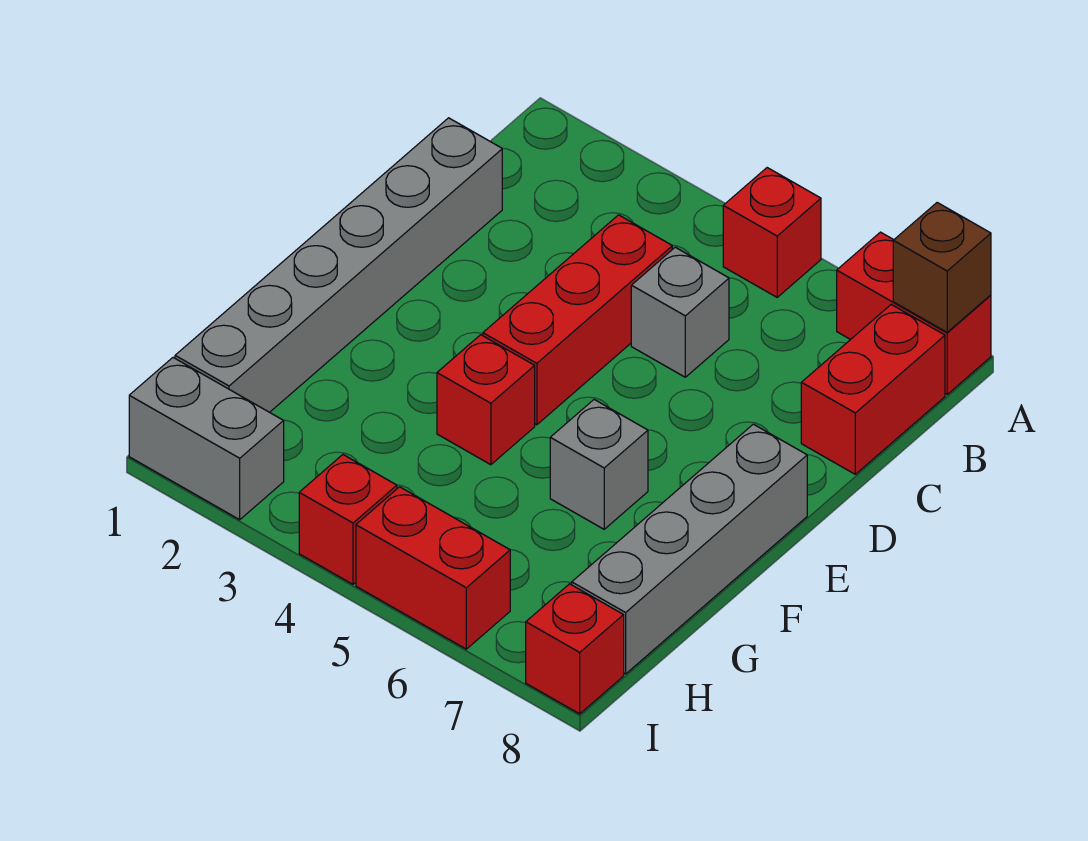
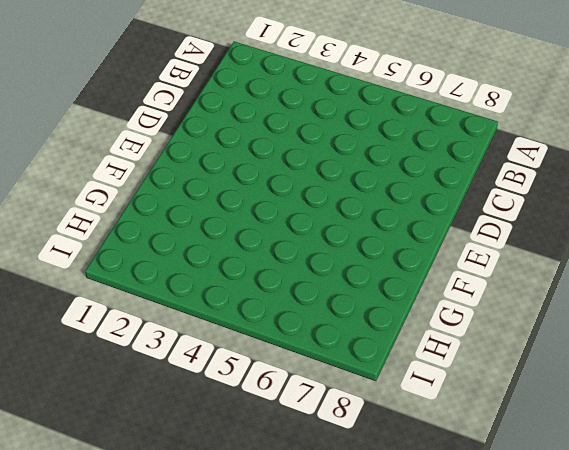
none -> red brick A5 level 1
none -> red brick A7:A8 level 1
none -> red brick B8:C8 level 1

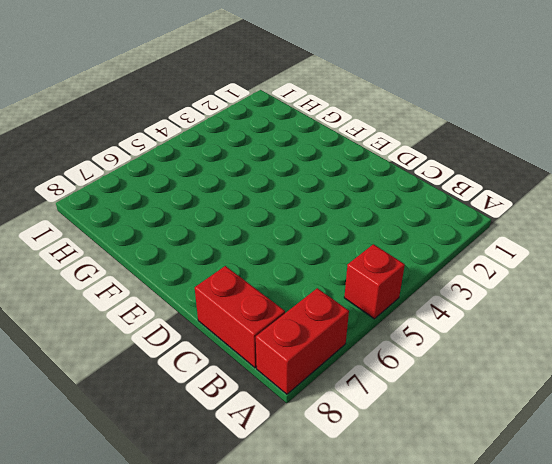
none -> grey brick C1:H1 level 1
none -> red brick C4:E4 level 1
none -> grey brick C5 level 1

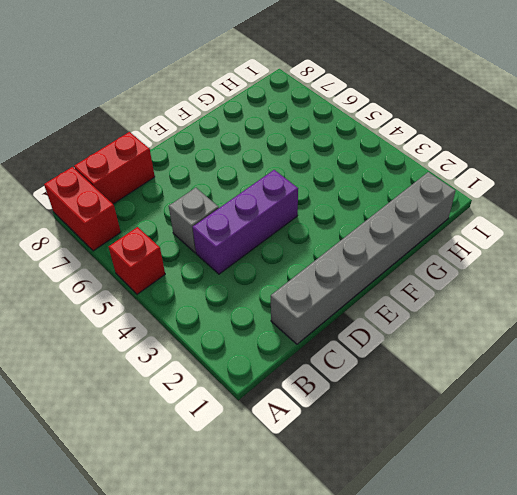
purple brick C4:E4 level 1 -> red brick C4:E4 level 1
none -> grey brick E8:H8 level 1
none -> red brick F4 level 1
none -> grey brick F6 level 1

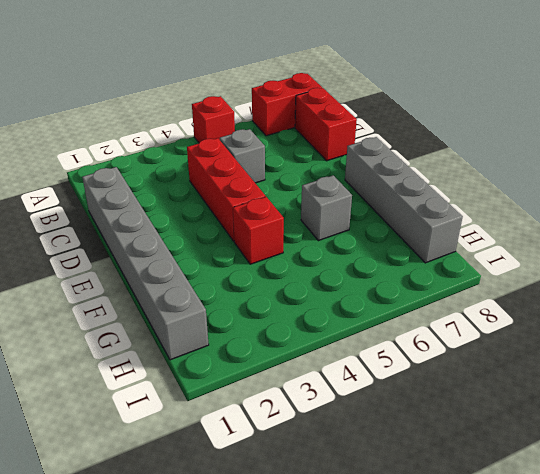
none -> grey brick I1:I2 level 1
none -> red brick I4 level 1
none -> red brick I5:I6 level 1

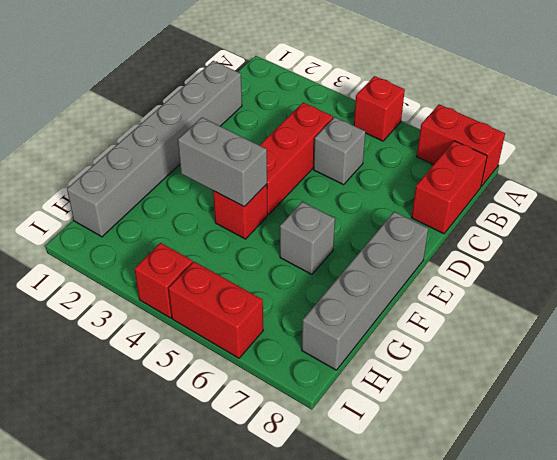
grey brick F3:F4 level 2 -> grey brick I1:I2 level 1
none -> red brick I8 level 1
none -> brown brick A8 level 2

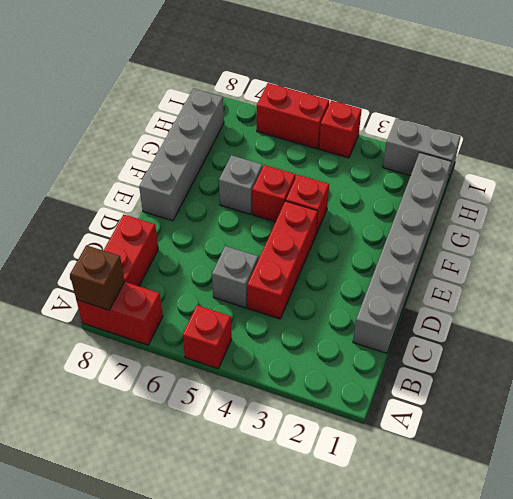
red brick F5 level 1 -> red brick I8 level 1

